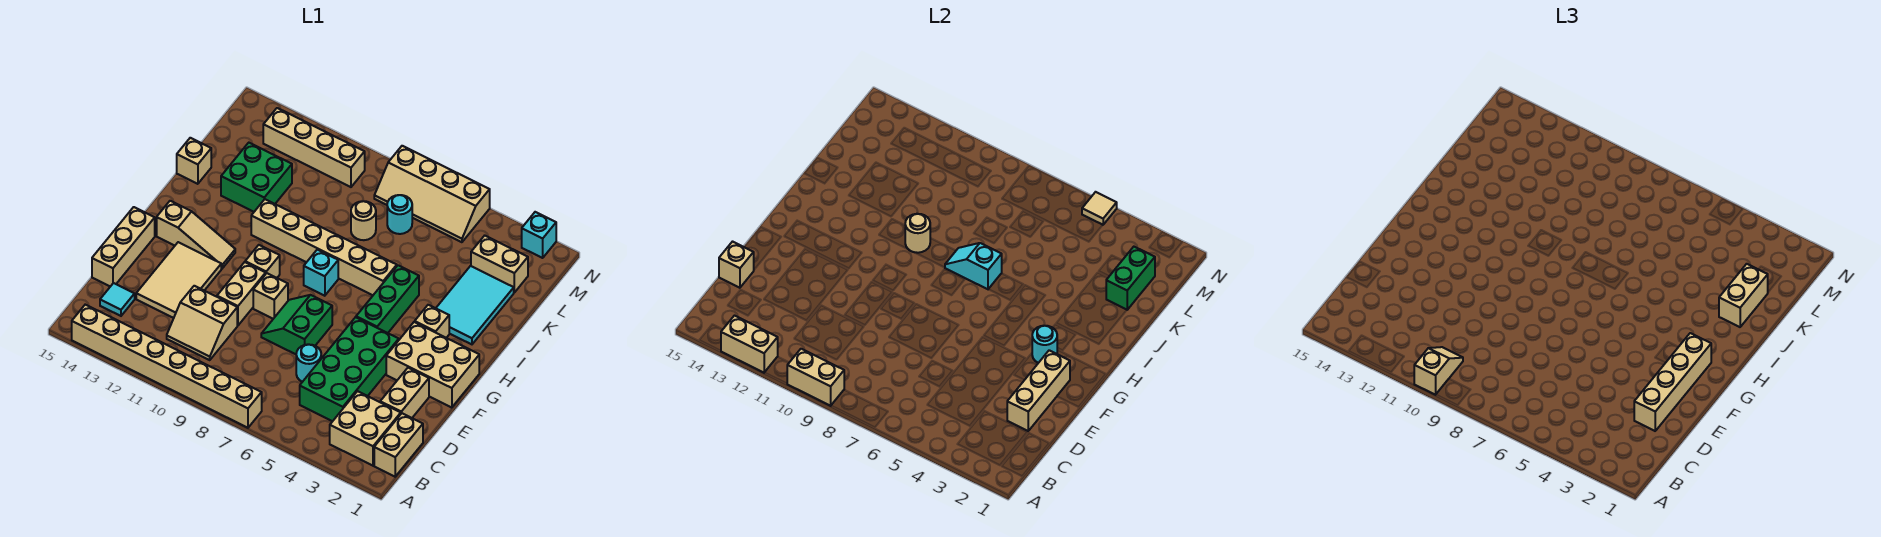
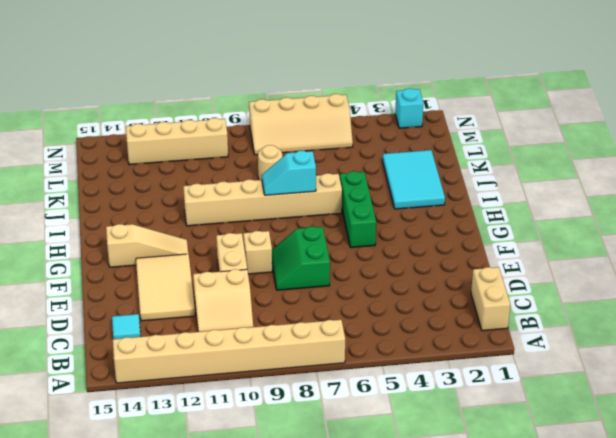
none -> tan brick B2:C3 level 1
none -> green brick C4:F5 level 1
none -> tan brick D2:E2 level 1
none -> cyan round brick D6 level 1

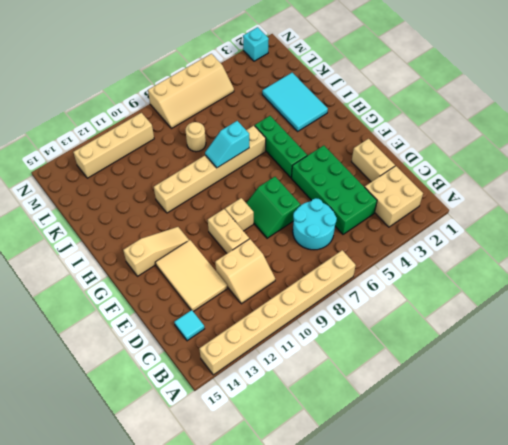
cyan round brick C6:D7 level 1 -> cyan round brick D6 level 1
none -> tan brick B1:C1 level 1
none -> tan brick D15:F15 level 1
none -> tan brick F1:G3 level 1
none -> tan brick G10 level 1

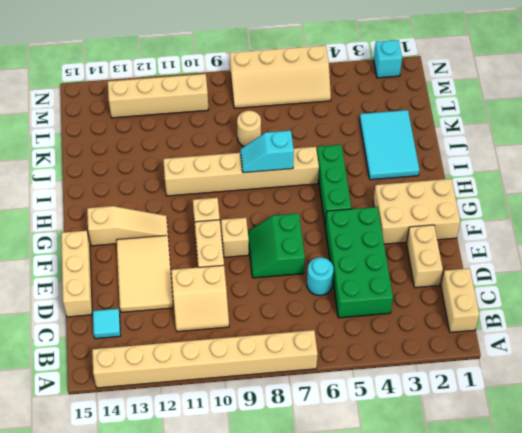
none -> tan brick B2:C3 level 1
none -> tan brick H3 level 1
none -> cyan brick H8 level 1
none -> green brick J12:K13 level 1

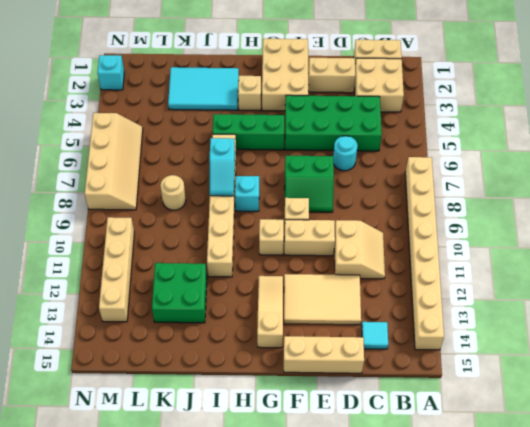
none -> tan brick J15 level 1
none -> tan brick L2:L3 level 1
none -> cyan round brick L7 level 1
none -> tan brick A9:A10 level 2

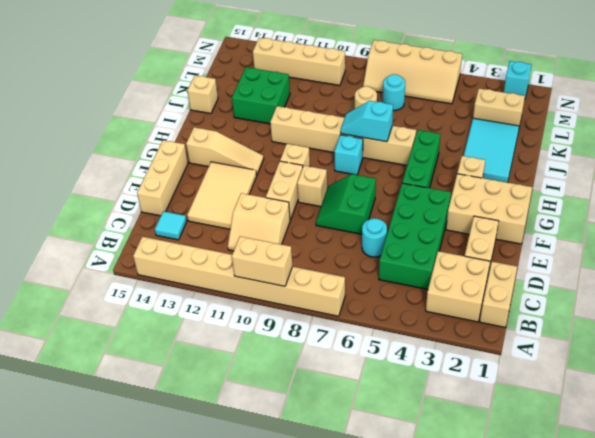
none -> tan brick A12:A13 level 2
none -> tan brick D2:F2 level 2
none -> tan brick D15 level 2
none -> cyan round brick G3 level 2

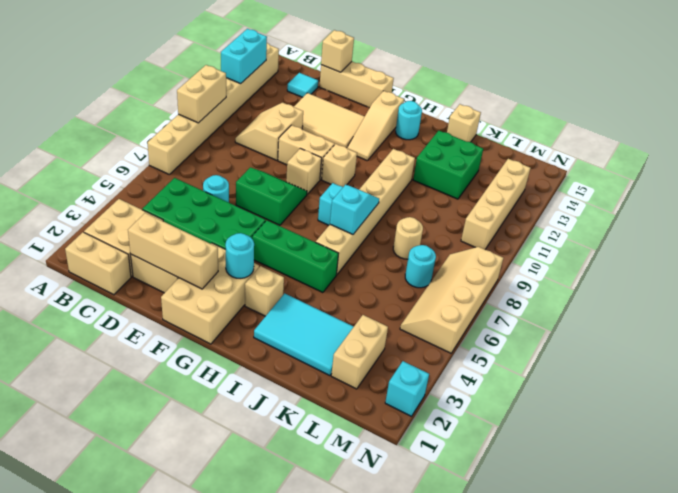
cyan brick A12:A13 level 2 -> tan brick A12:A13 level 2
cyan round brick H14 level 1 -> none
none -> tan round brick I10 level 2
none -> green brick K2:L2 level 2
none -> tan tile N5 level 2
none -> tan slope A10:B10 level 3 top A

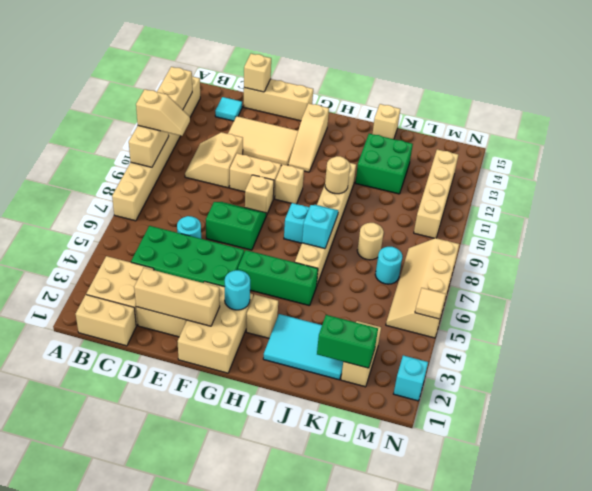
none -> tan brick D2:G2 level 3
none -> tan brick J2:K2 level 3

